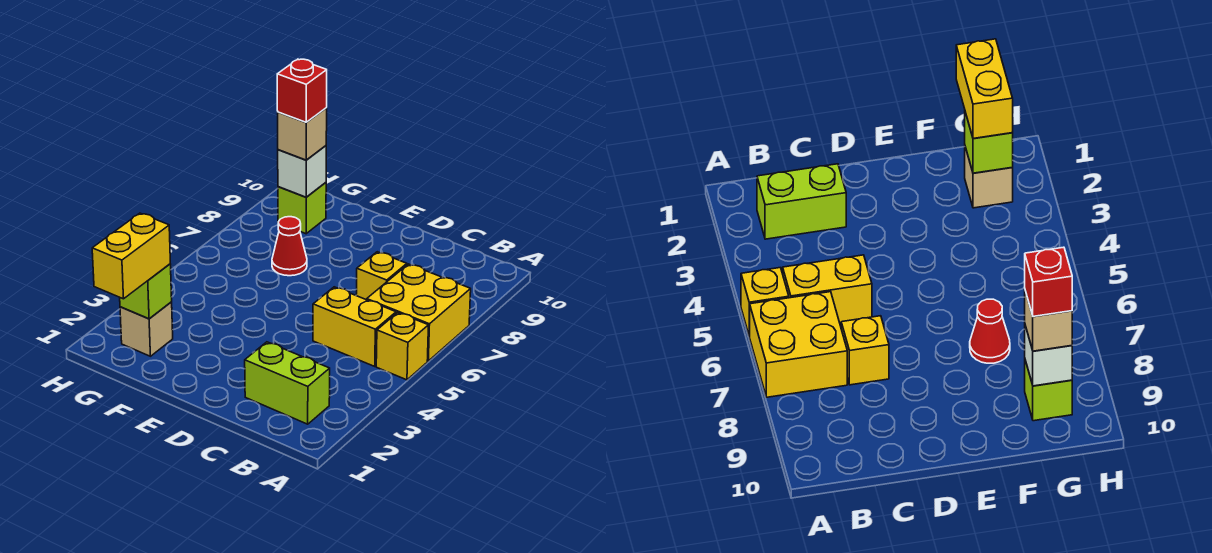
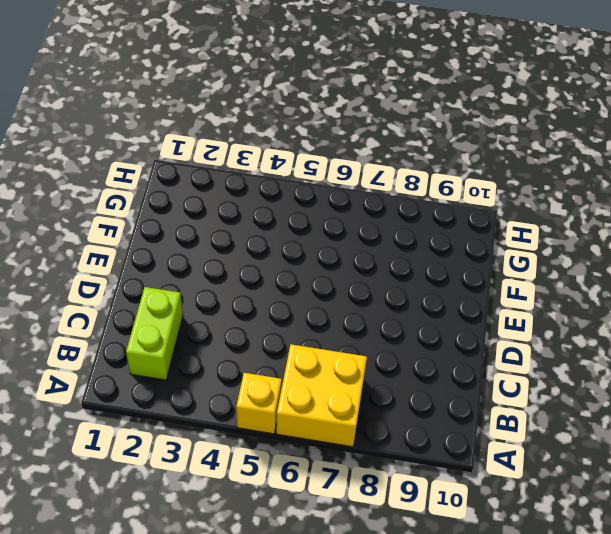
none -> yellow brick B5:C5 level 1
none -> yellow brick C7 level 1
none -> red cone F7 level 1

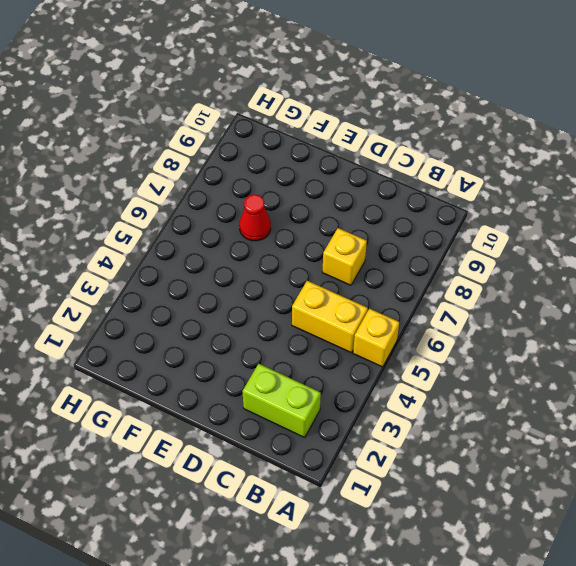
none -> yellow brick A6:B7 level 1
none -> tan brick G2 level 1
none -> lime brick G9 level 1

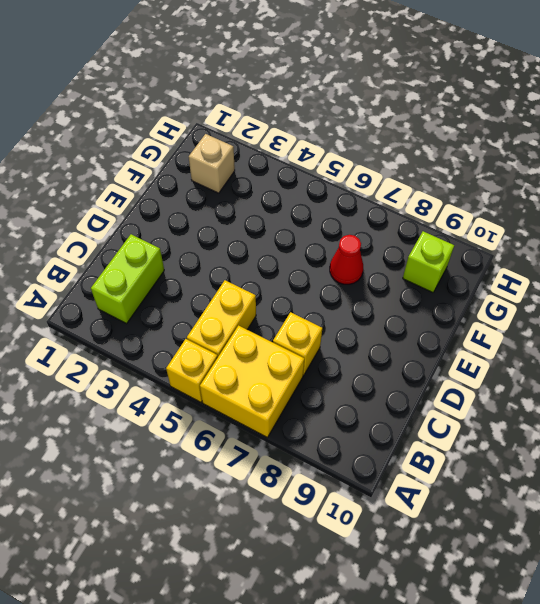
none -> lime brick G2 level 2
none -> white brick G9 level 2
none -> yellow brick G1:G2 level 3

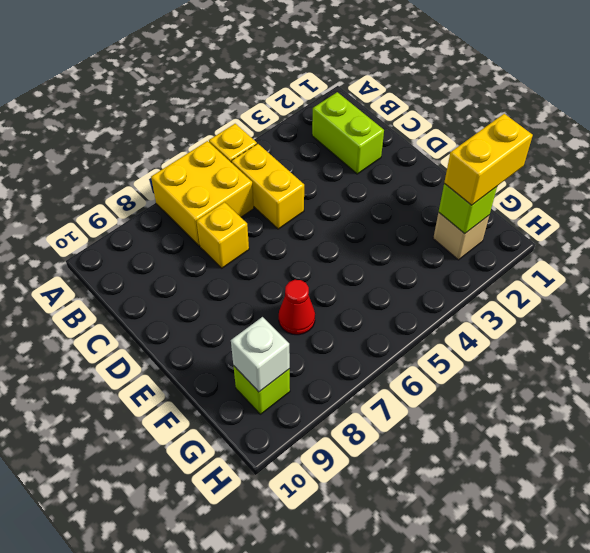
none -> tan brick G9 level 3
none -> red brick G9 level 4

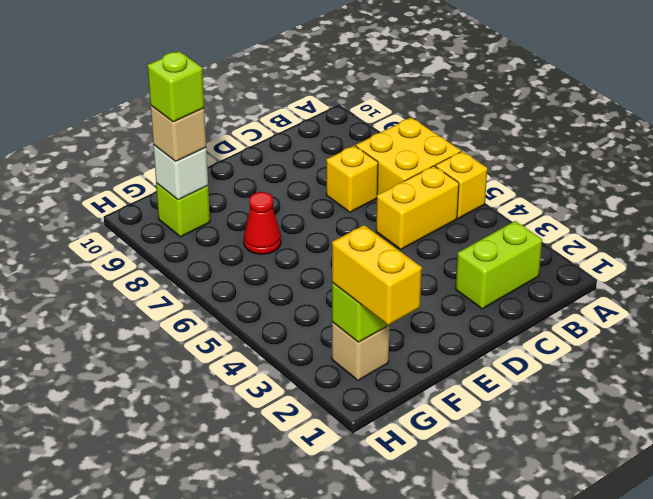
lime brick G9 level 4 -> red brick G9 level 4

